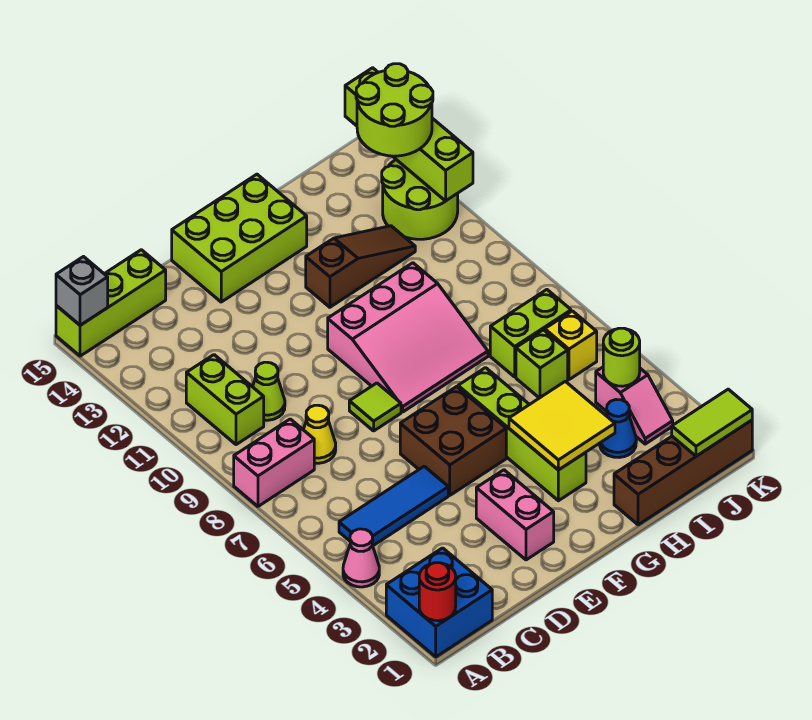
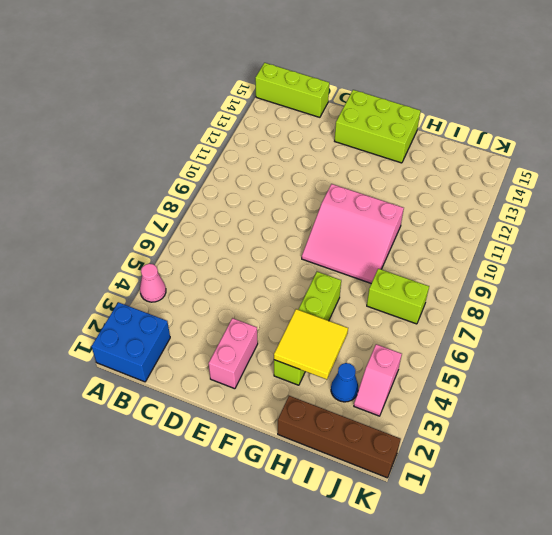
none -> pink brick A8:B8 level 1
none -> blue tile B5:D5 level 1
none -> lime brick B10:B11 level 1

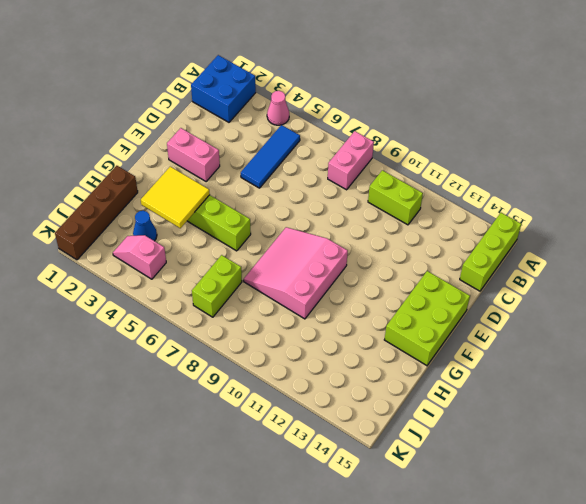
none -> yellow cone C8 level 1
none -> lime cone C10 level 1
none -> brown brick E5:F6 level 1

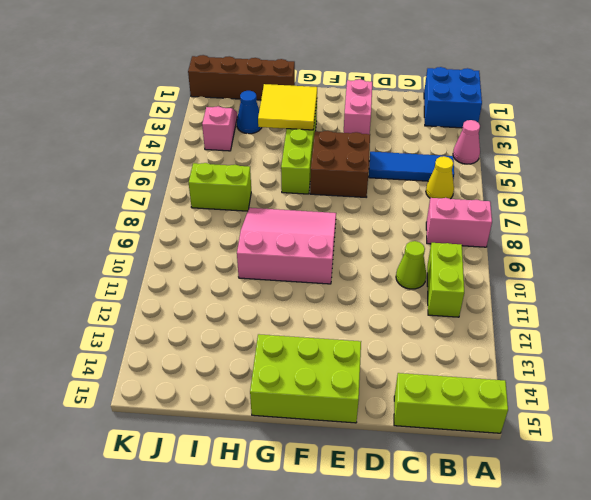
yellow cone B6 level 1 -> yellow cone C8 level 1
none -> lime tile E8 level 1
none -> brown slope G12:I12 level 1 top G
none -> lime brick I6 level 1

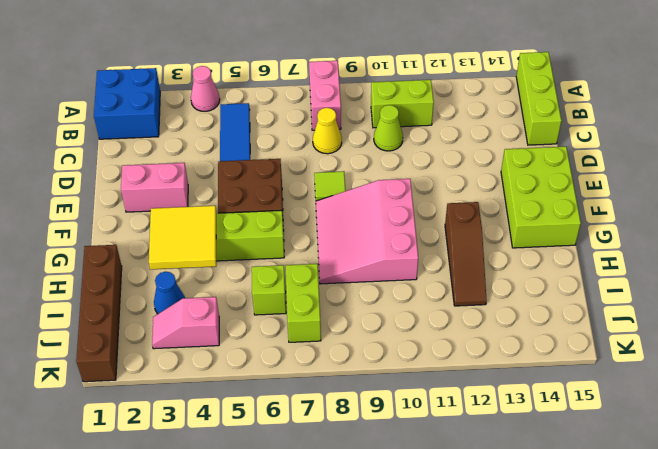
none -> yellow brick J6 level 1
none -> lime round brick J12:K13 level 1
none -> red round brick A1 level 2

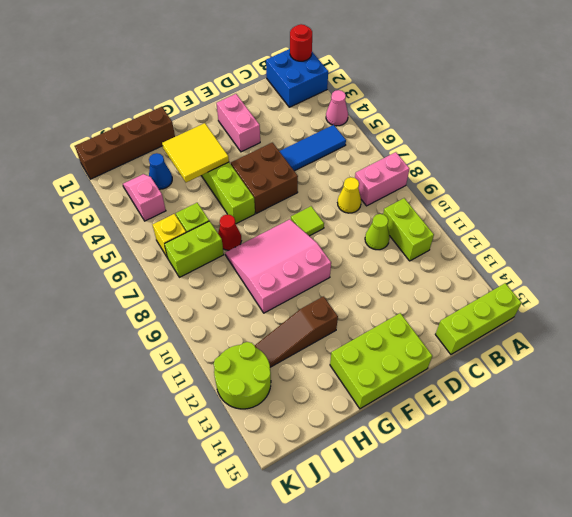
red cone H7 level 1 -> none
none -> grey brick A15 level 2
none -> lime tile J1:K1 level 2
none -> lime round brick J4 level 2

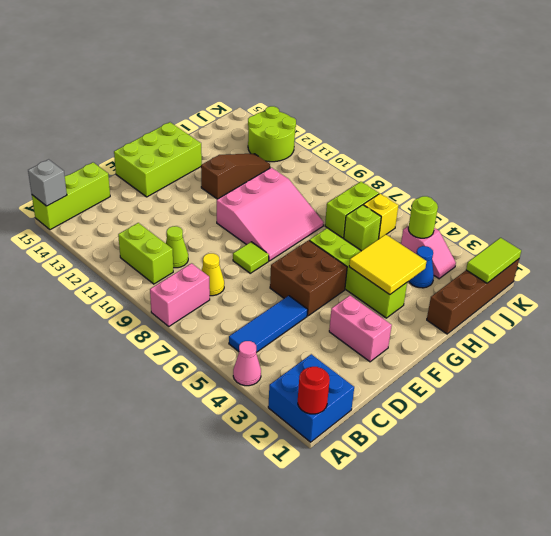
none -> lime brick K12:K15 level 2
none -> lime round brick J13:K14 level 3

